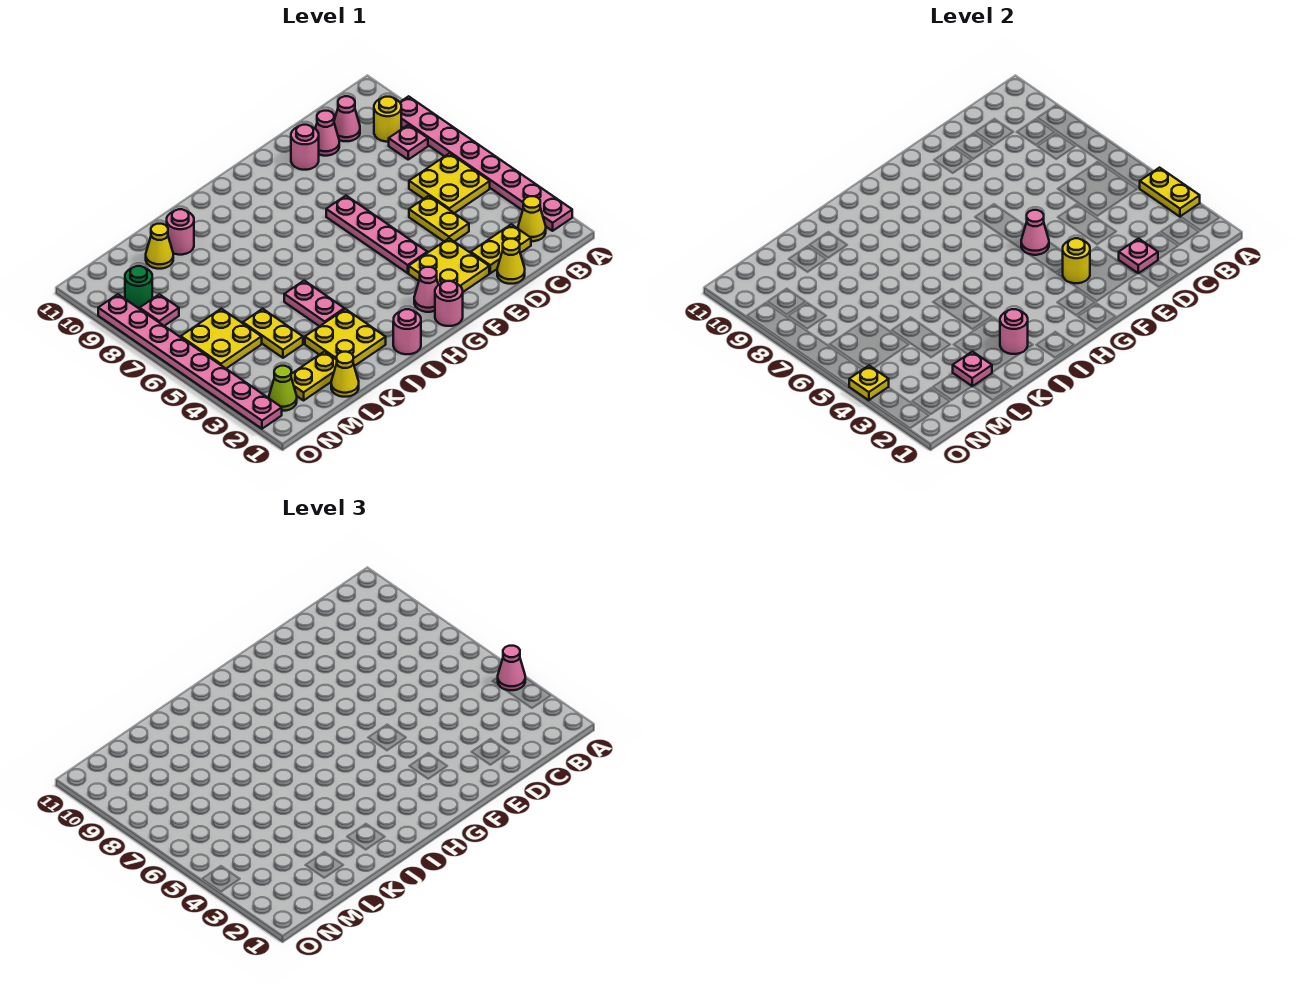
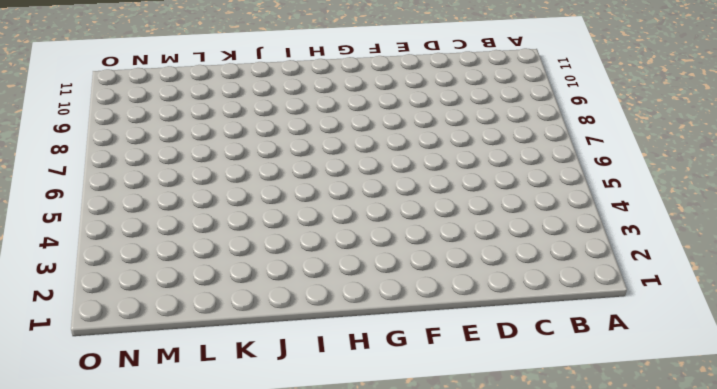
none -> pink plate A2:A9 level 1
none -> yellow cone B2 level 1
none -> yellow plate B5:C6 level 1
none -> pink plate B8 level 1

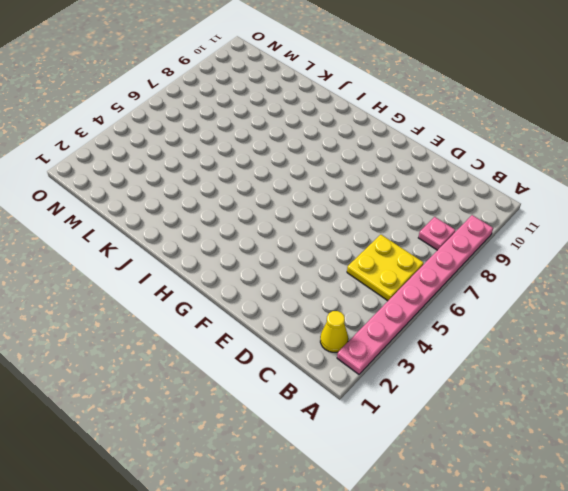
none -> yellow round brick B9 level 1
none -> yellow plate C2:D2 level 1
none -> pink cone C10 level 1
none -> yellow cone D1 level 1

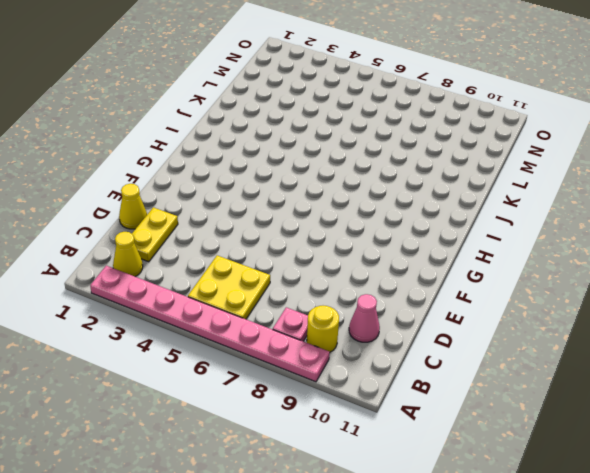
none -> yellow plate D4:D5 level 1
none -> pink cone D10 level 1
none -> yellow plate E2:F3 level 1
none -> pink round brick E10 level 1

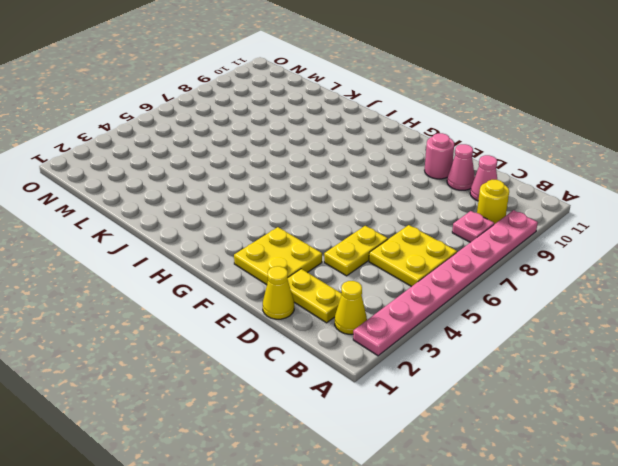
none -> pink plate F4:F7 level 1
none -> pink round brick G1 level 1
none -> pink cone G2 level 1
none -> pink round brick I1 level 1

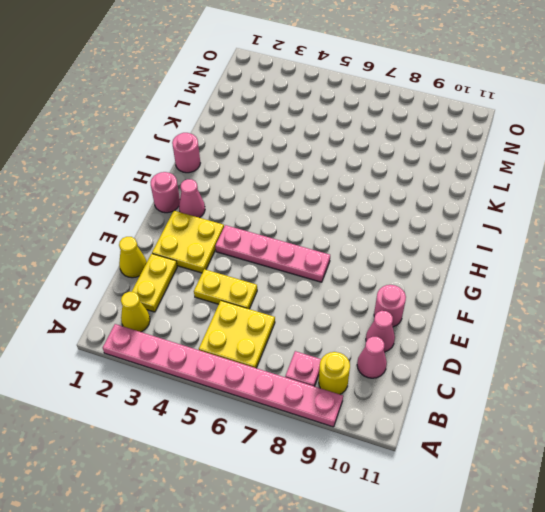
none -> yellow plate J2:K3 level 1
none -> pink plate J4:J5 level 1
none -> pink round brick K10 level 1
none -> yellow cone L1 level 1

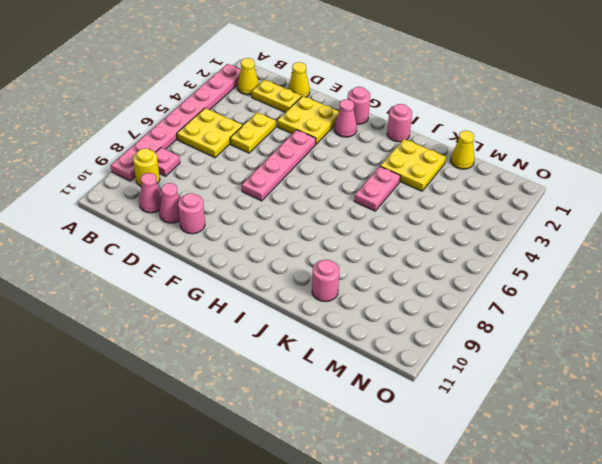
none -> yellow plate L2:M2 level 1
none -> yellow plate L4:L5 level 1
none -> yellow cone L10 level 1
none -> yellow plate M5:N6 level 1

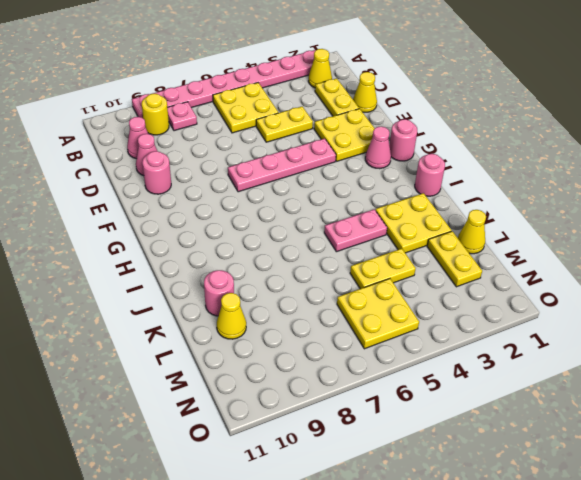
none -> lime cone N2 level 1
none -> pink plate N8 level 1
none -> green round brick N9 level 1
none -> pink plate O2:O9 level 1

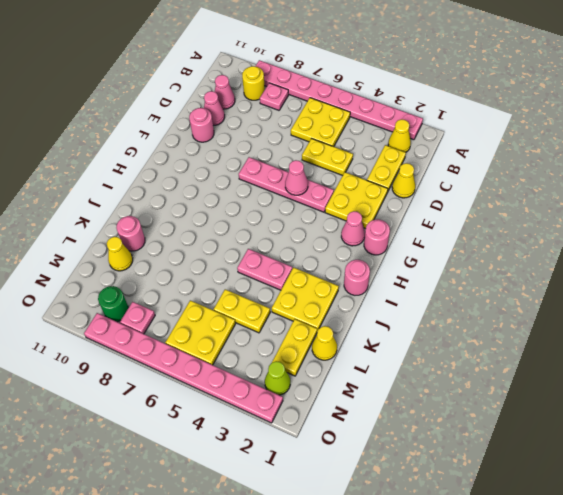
none -> yellow plate A3:A4 level 2
none -> pink plate D2 level 2
none -> yellow round brick F3 level 2
none -> pink round brick J2 level 2

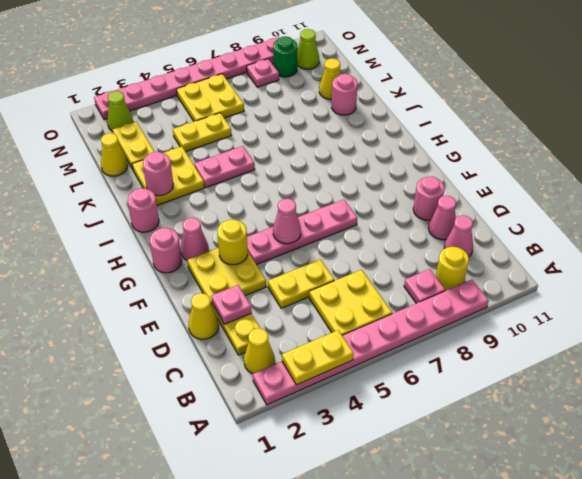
lime cone N10 level 1 -> none
none -> pink plate L2 level 2
none -> yellow plate O4 level 2
none -> pink cone A4 level 3

